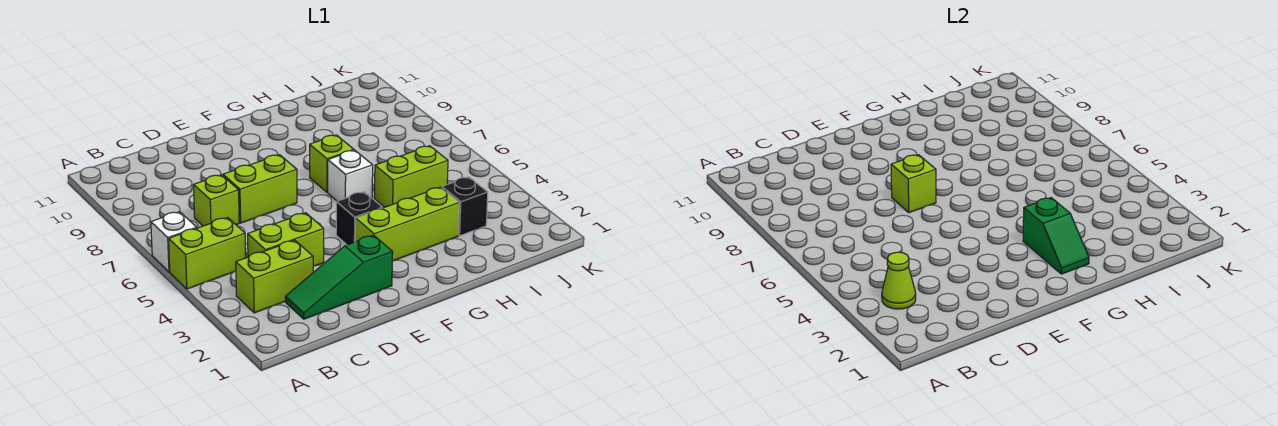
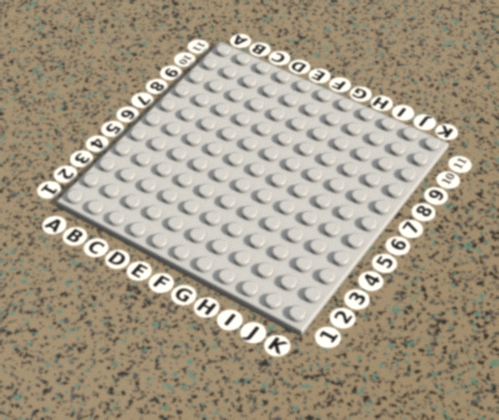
none -> lime brick A5:B5 level 1
none -> white brick A6 level 1
none -> lime brick B3:C3 level 1

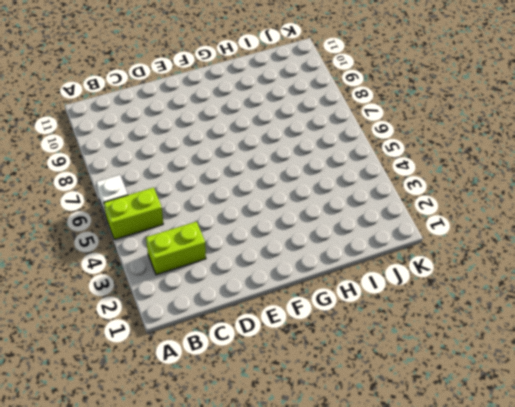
none -> green slope C2:E2 level 1 top E
none -> lime brick C4:D4 level 1
none -> lime brick C7 level 1

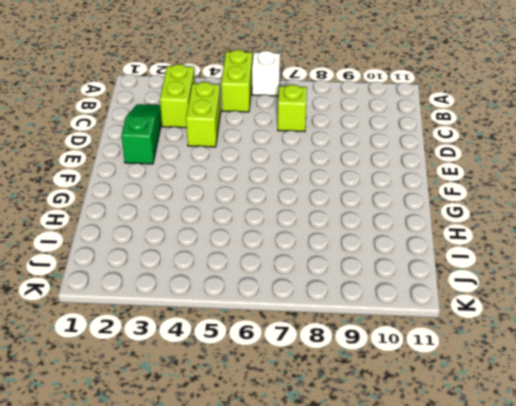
none -> lime brick D7:E7 level 1
none -> lime brick F3:H3 level 1
none -> black brick F4 level 1

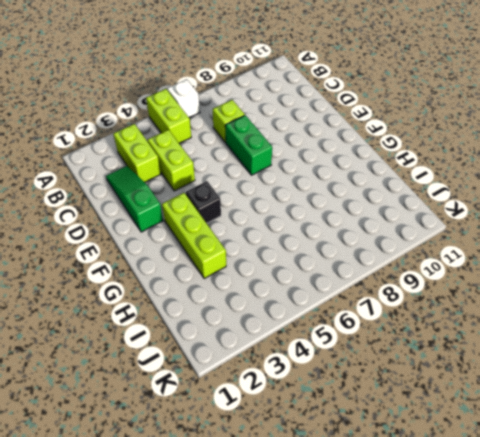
green brick D7:E7 level 1 -> lime brick D7:E7 level 1
none -> white brick G6 level 1
none -> lime brick G7 level 1
none -> lime brick H5:I5 level 1

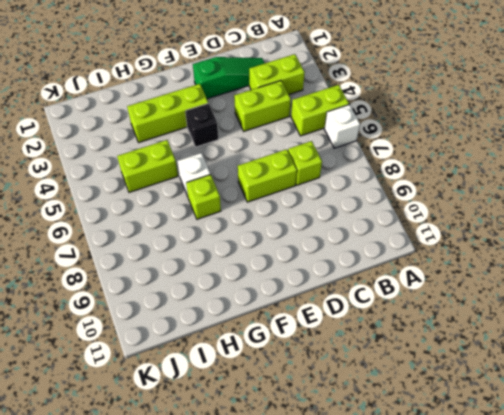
none -> black brick I3 level 1
none -> lime cone B3 level 2
none -> lime brick E7 level 2

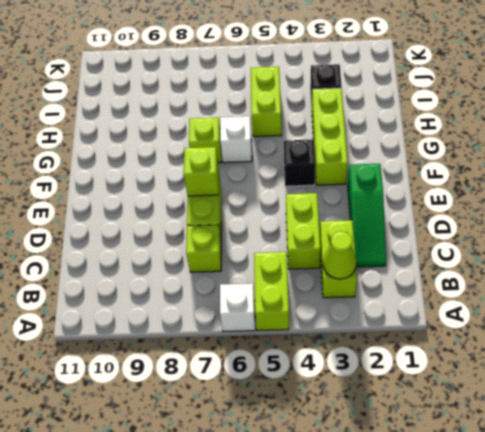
none -> green slope G2:G3 level 2 top 3

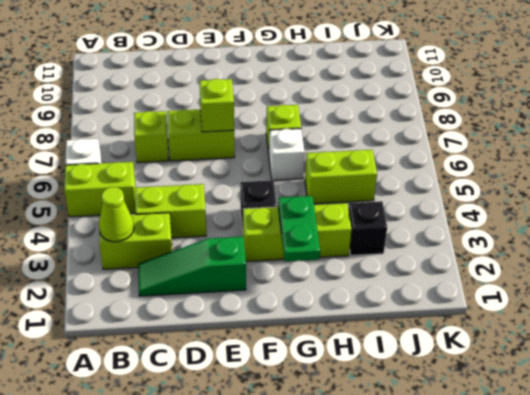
green plate G2:G3 level 2 -> green slope G2:G3 level 2 top 3

